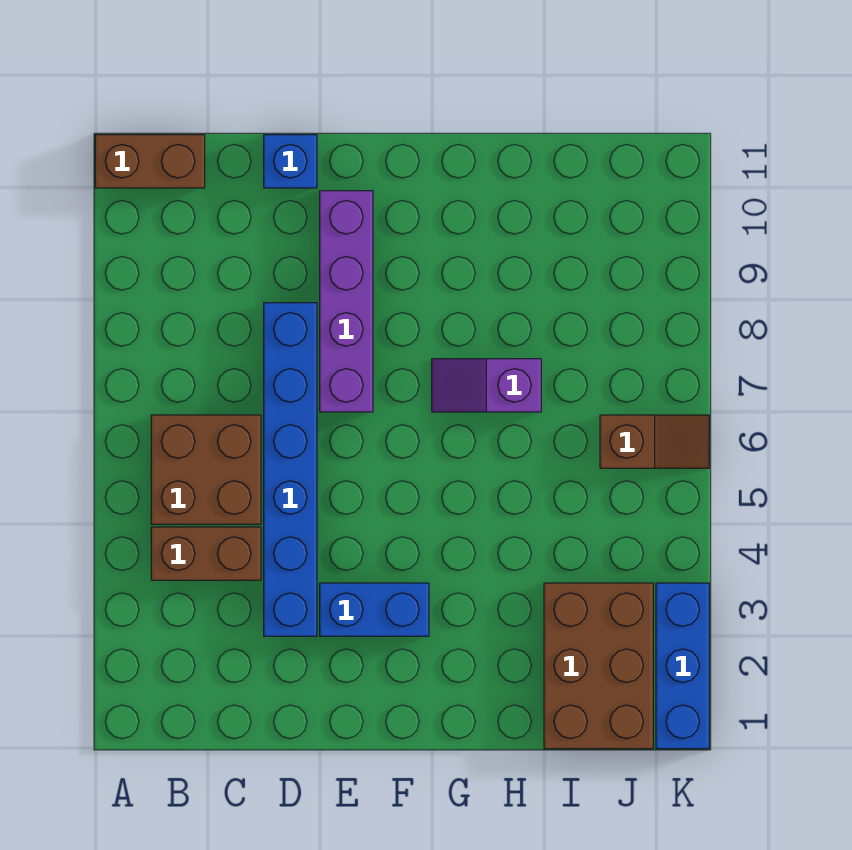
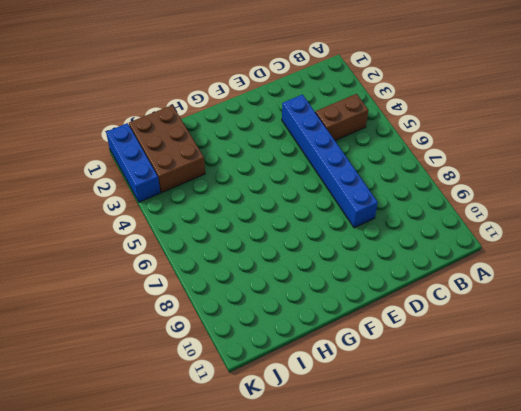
none -> brown brick A11:B11 level 1
none -> brown brick B5:C6 level 1

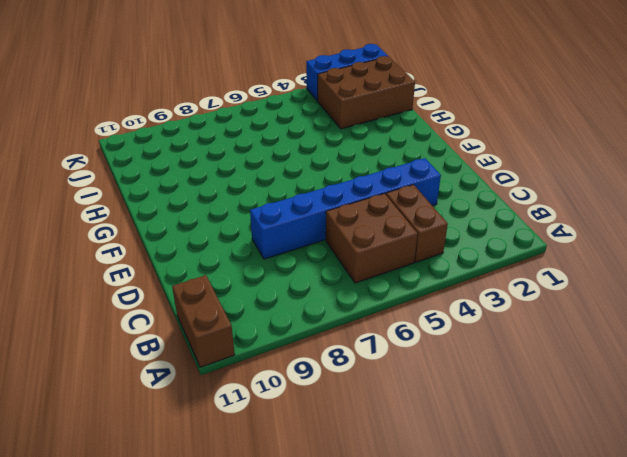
none -> blue brick D11 level 1
none -> blue brick E3:F3 level 1

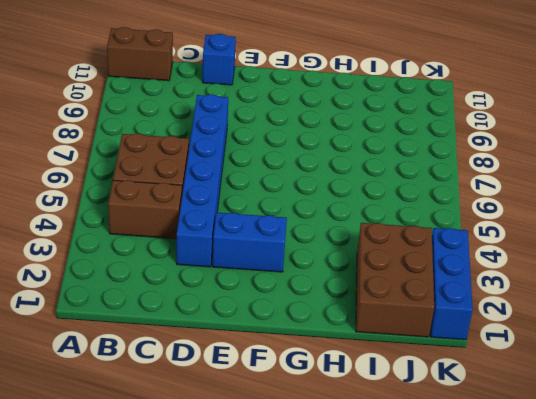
none -> purple brick E7:E10 level 1
none -> purple slope G7:H7 level 1 top H

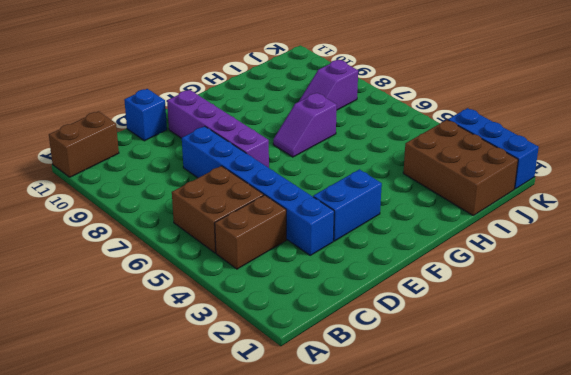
purple slope I8:J8 level 1 top J -> none
none -> brown slope J6:K6 level 1 top J

